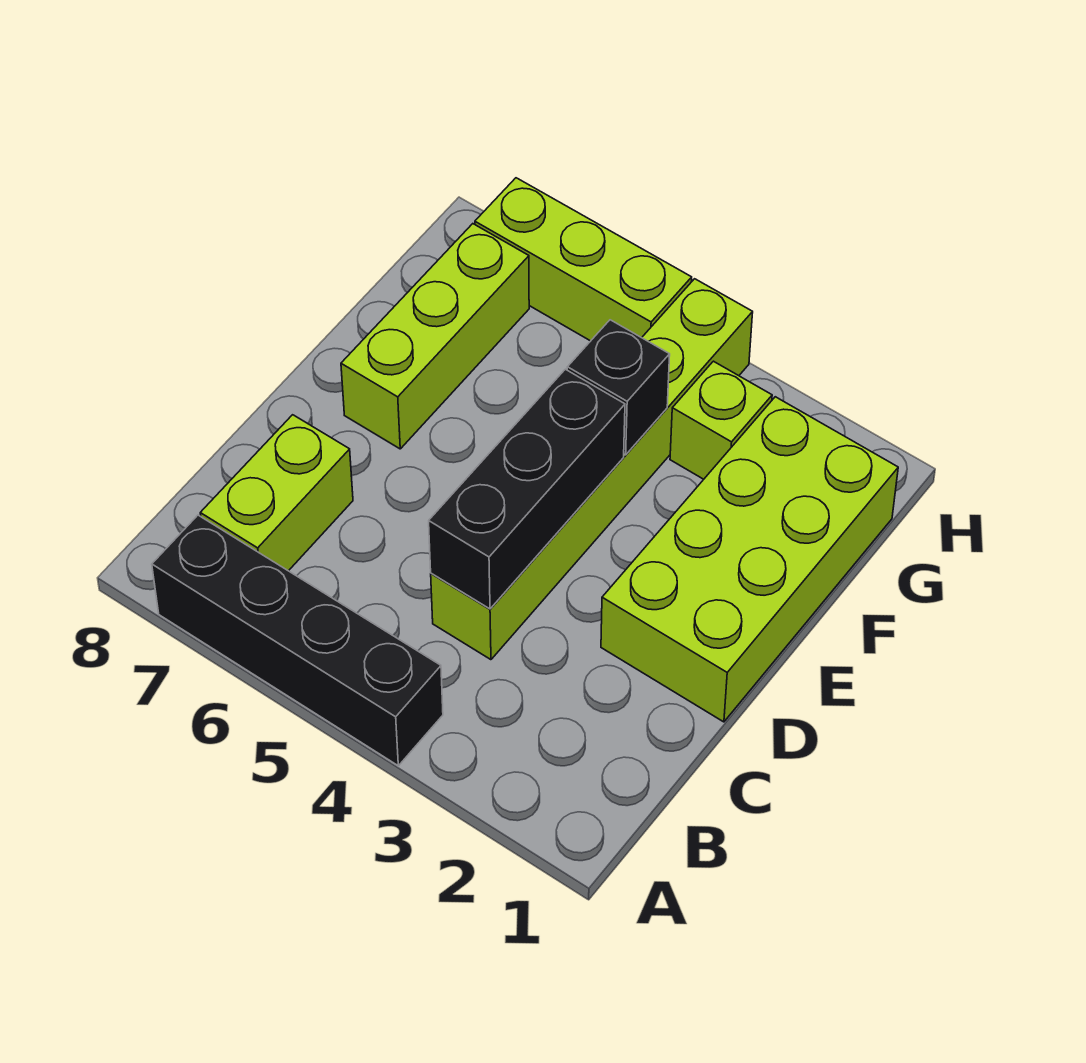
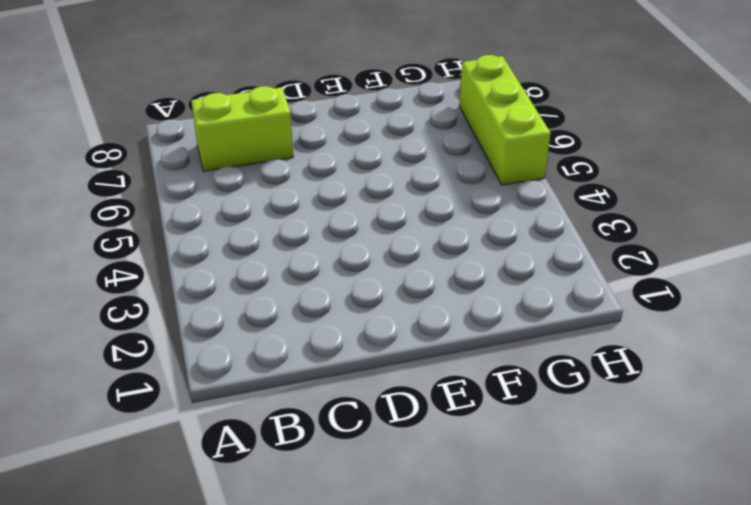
none -> black brick A4:A7 level 1
none -> lime brick C4:H4 level 1

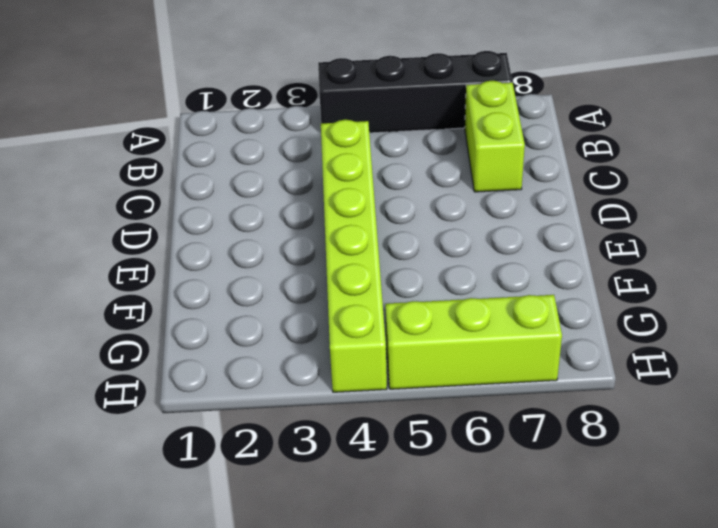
none -> lime brick D1:G2 level 1
none -> lime brick E7:G7 level 1

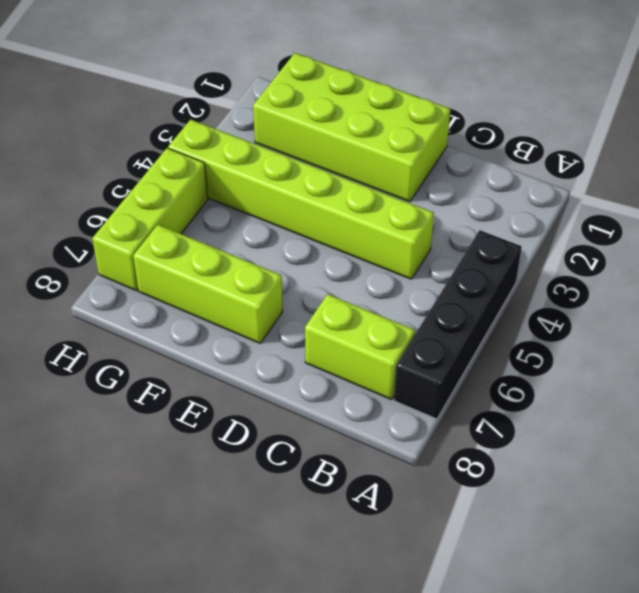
none -> lime brick G3 level 1
none -> black brick C4:E4 level 2

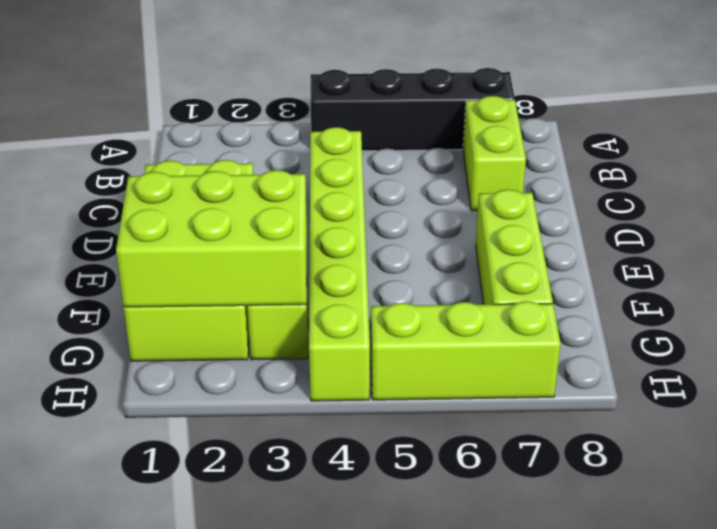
lime brick F1:G3 level 2 -> none
none -> black brick C4:E4 level 2
none -> black brick F4 level 2

